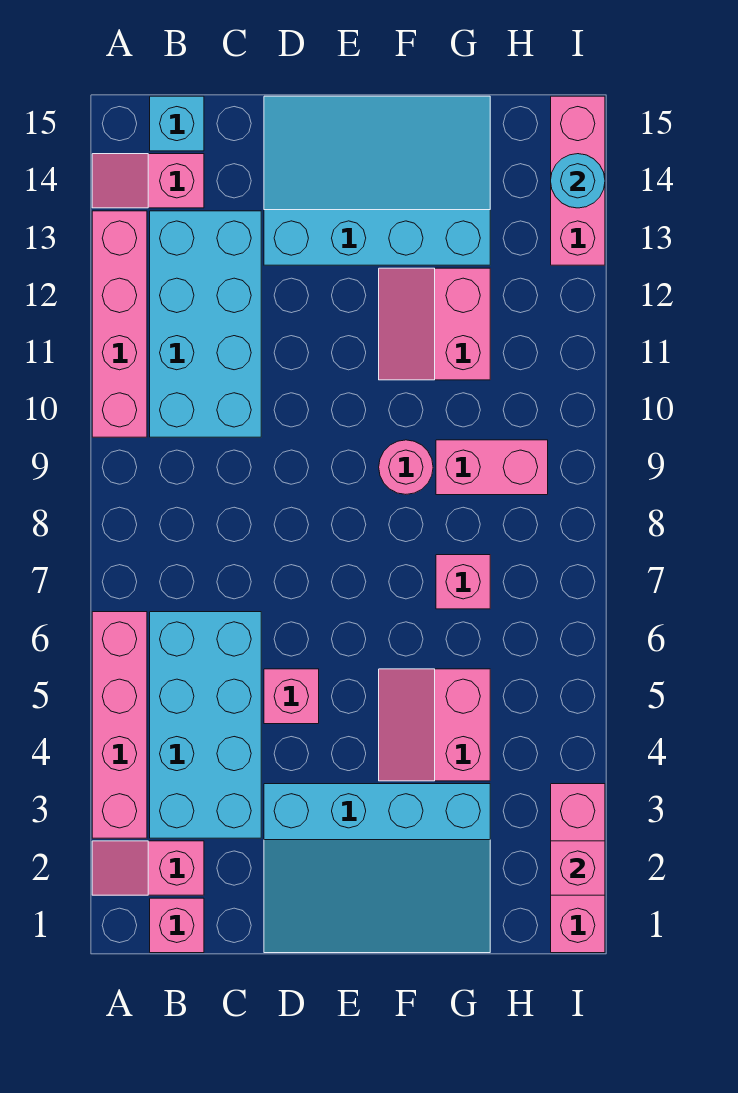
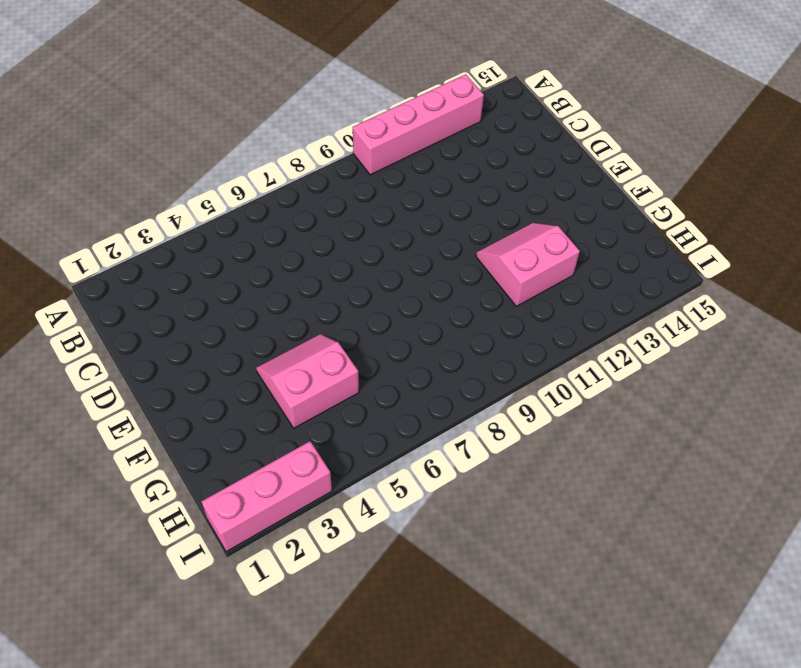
none -> pink slope A2:B2 level 1 top B
none -> pink brick A3:A6 level 1
none -> pink slope A14:B14 level 1 top B

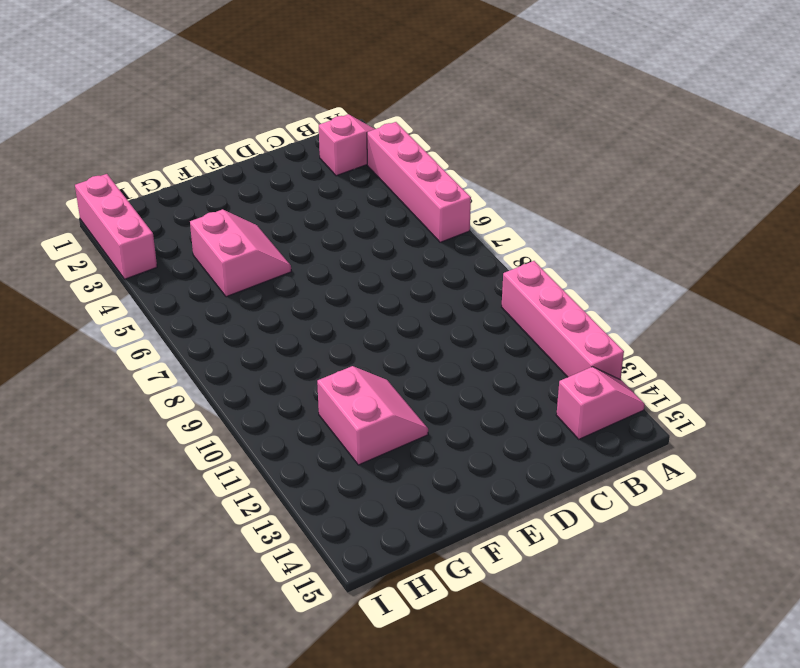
none -> pink brick B1 level 1
none -> cyan brick B3:C6 level 1
none -> cyan brick B10:C13 level 1

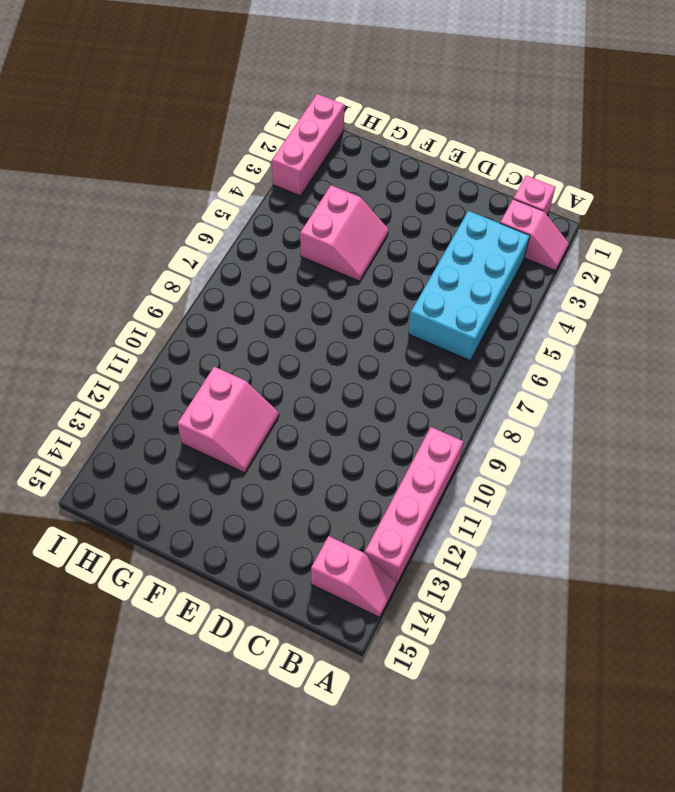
none -> pink brick A3:A6 level 1
none -> cyan brick B10:C13 level 1
none -> cyan brick B15 level 1

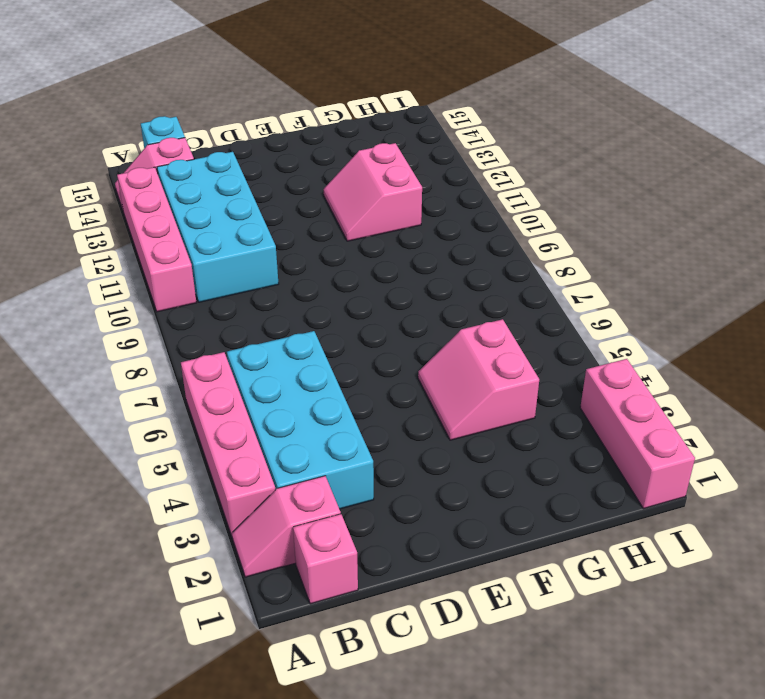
none -> cyan slope D1:G3 level 1 top 3
none -> pink brick D5 level 1
none -> cyan slope D13:G15 level 1 top 13

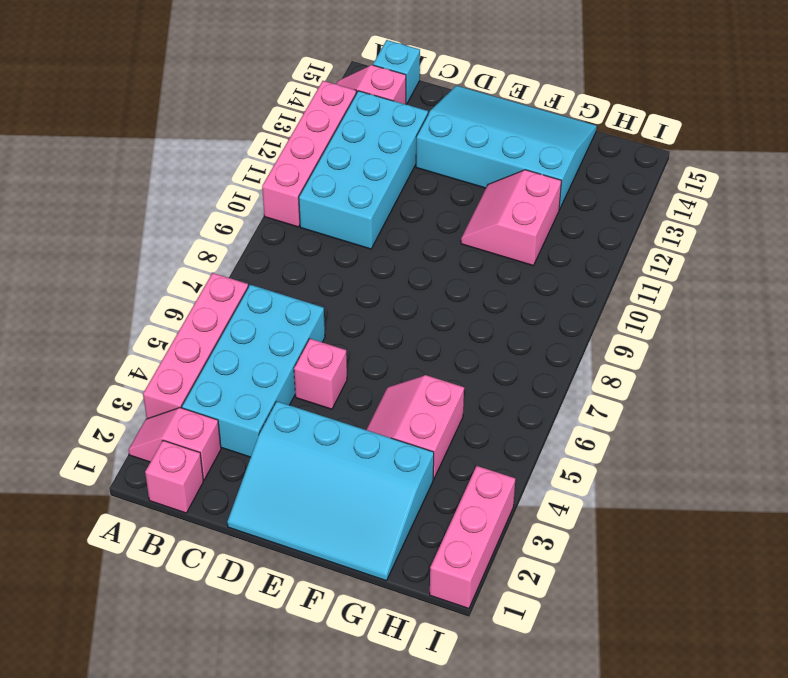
none -> pink round brick F9 level 1
none -> pink brick G7 level 1
none -> pink brick G9:H9 level 1

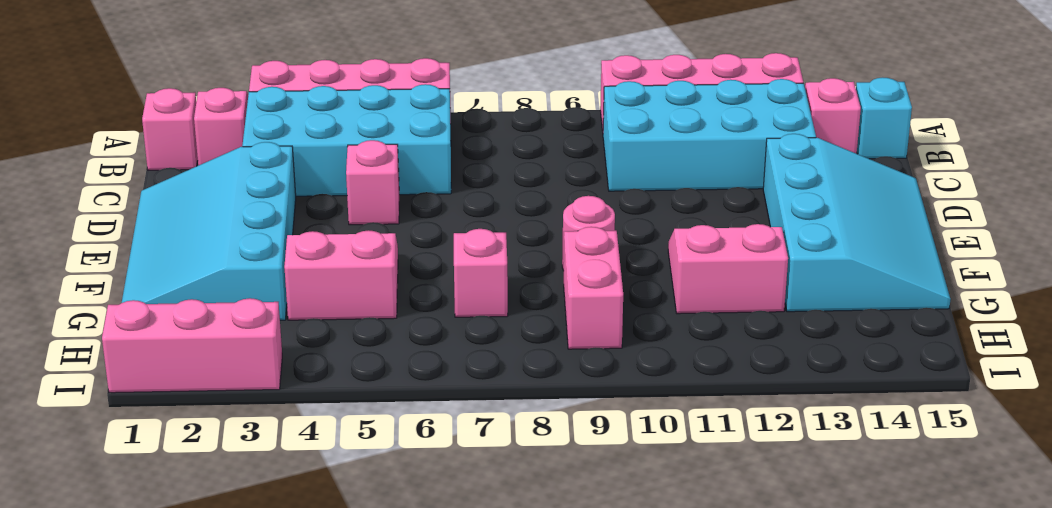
none -> pink brick I13:I15 level 1
none -> pink brick I2 level 2
none -> cyan round brick I14 level 2

